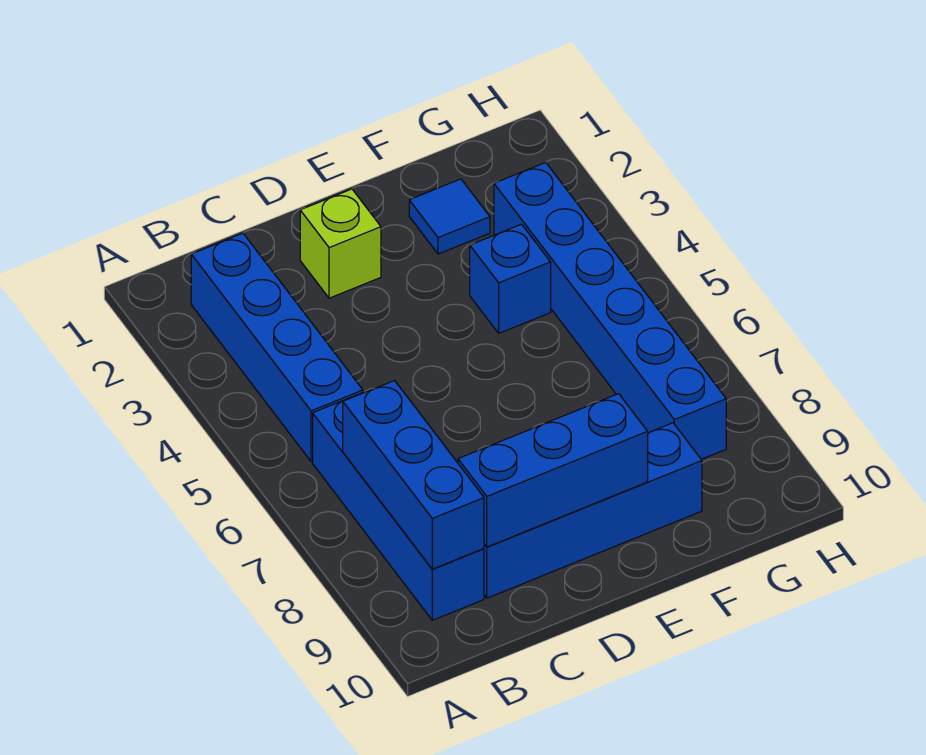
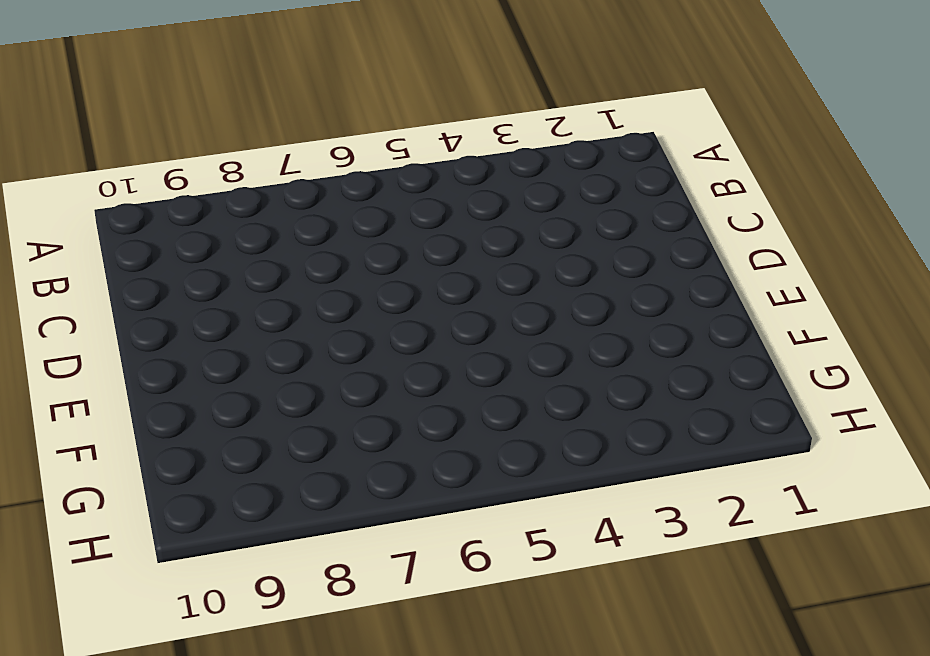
none -> blue brick B2:B5 level 1
none -> blue brick B6:B9 level 1

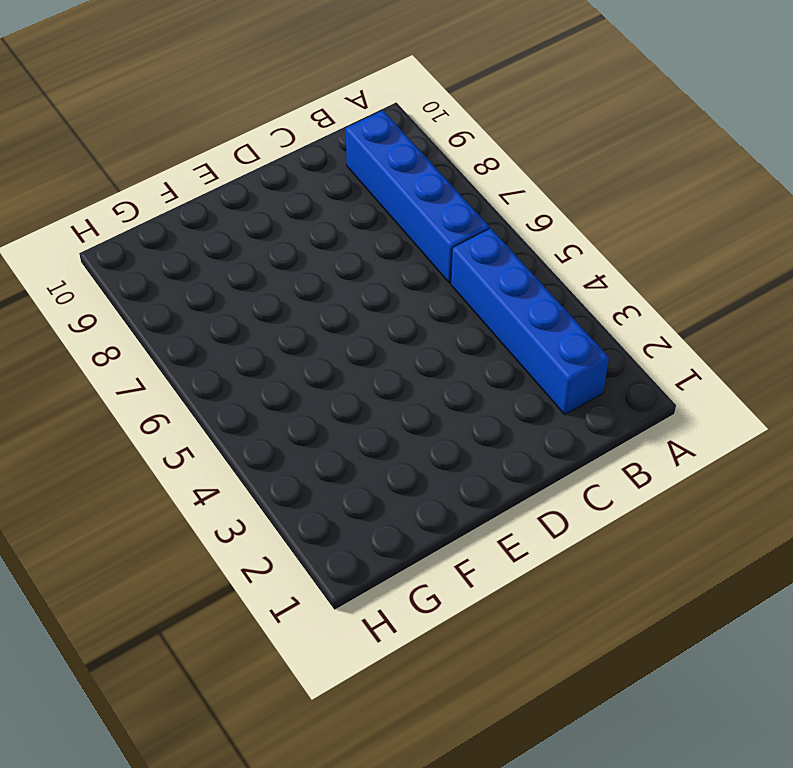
none -> blue brick C9:F9 level 1
none -> lime brick D2 level 1

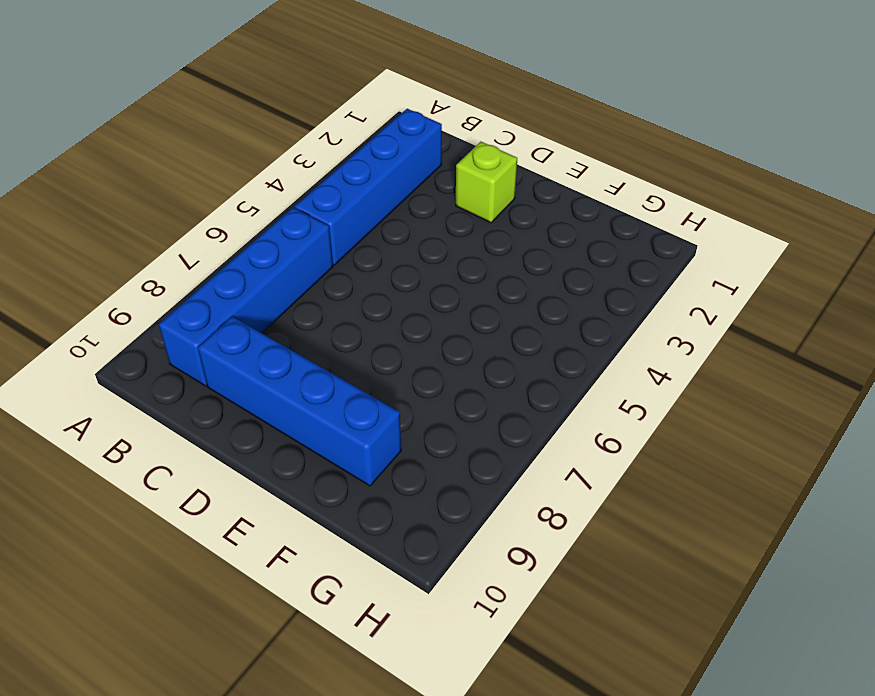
none -> blue tile F2 level 1
none -> blue brick F4 level 1

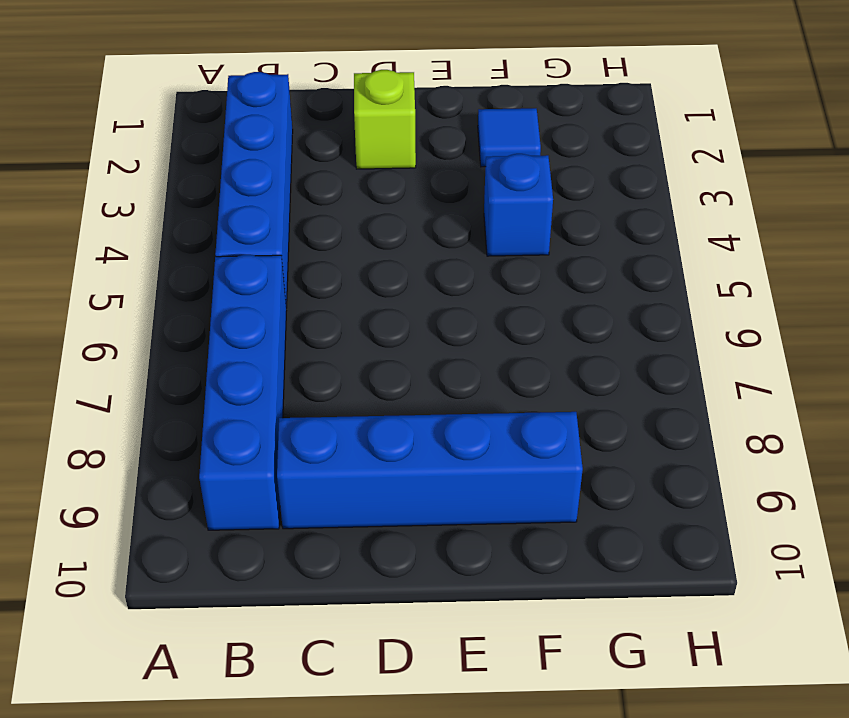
none -> blue brick G3:G8 level 1
none -> blue brick B7:B9 level 2

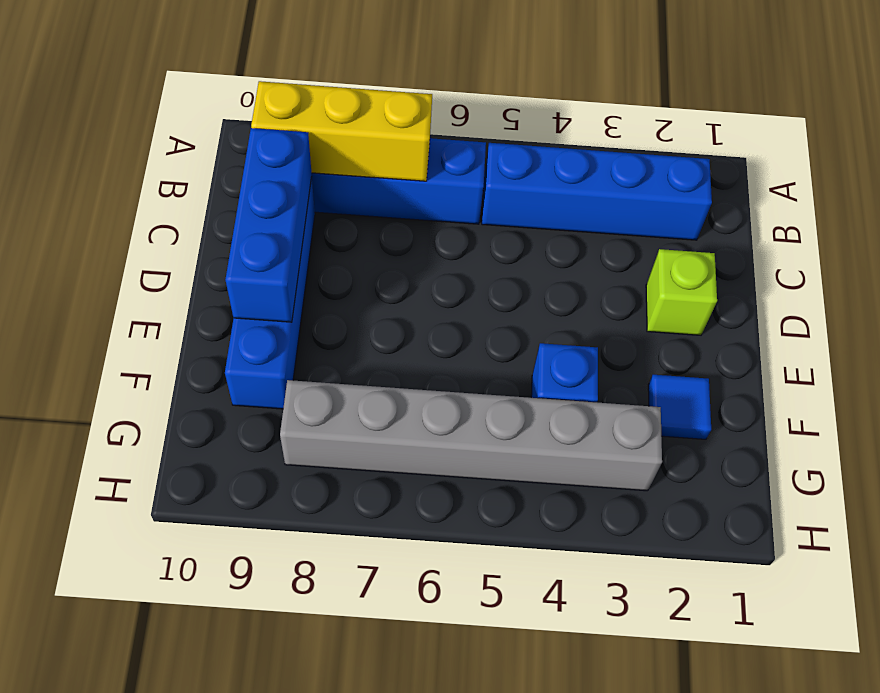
yellow brick B7:B9 level 2 -> blue brick B7:B9 level 2
grey brick G3:G8 level 1 -> blue brick G3:G8 level 1

